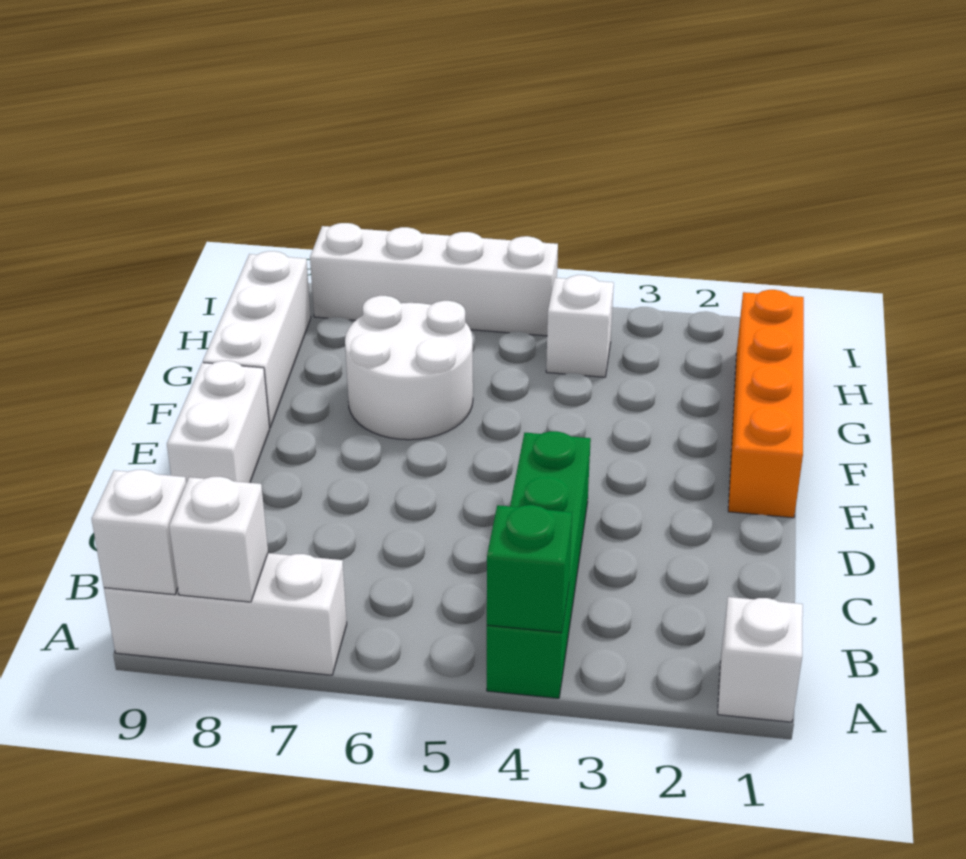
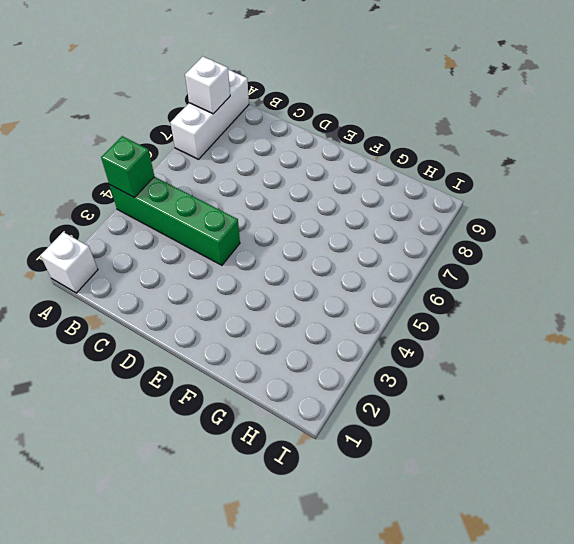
none -> white brick D9:E9 level 1
none -> orange brick E1:H1 level 1
none -> white round brick F6:G7 level 1

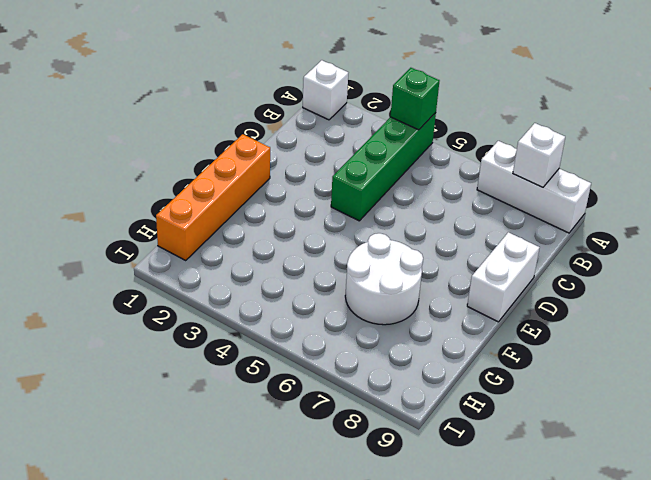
none -> white brick F9:H9 level 1
none -> white brick H4 level 1
none -> white brick I5:I8 level 1

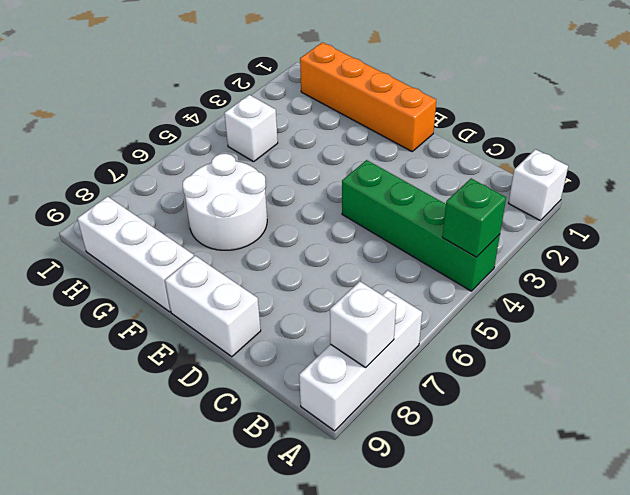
none -> white brick I5:I8 level 1
none -> white brick A9 level 2

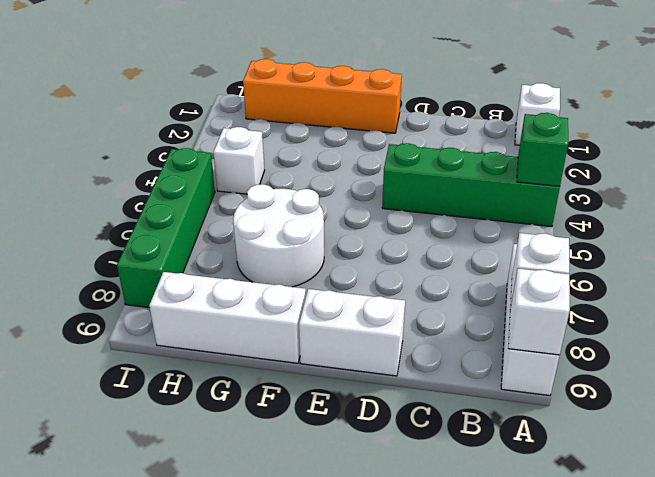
green brick I5:I8 level 1 -> white brick I5:I8 level 1

